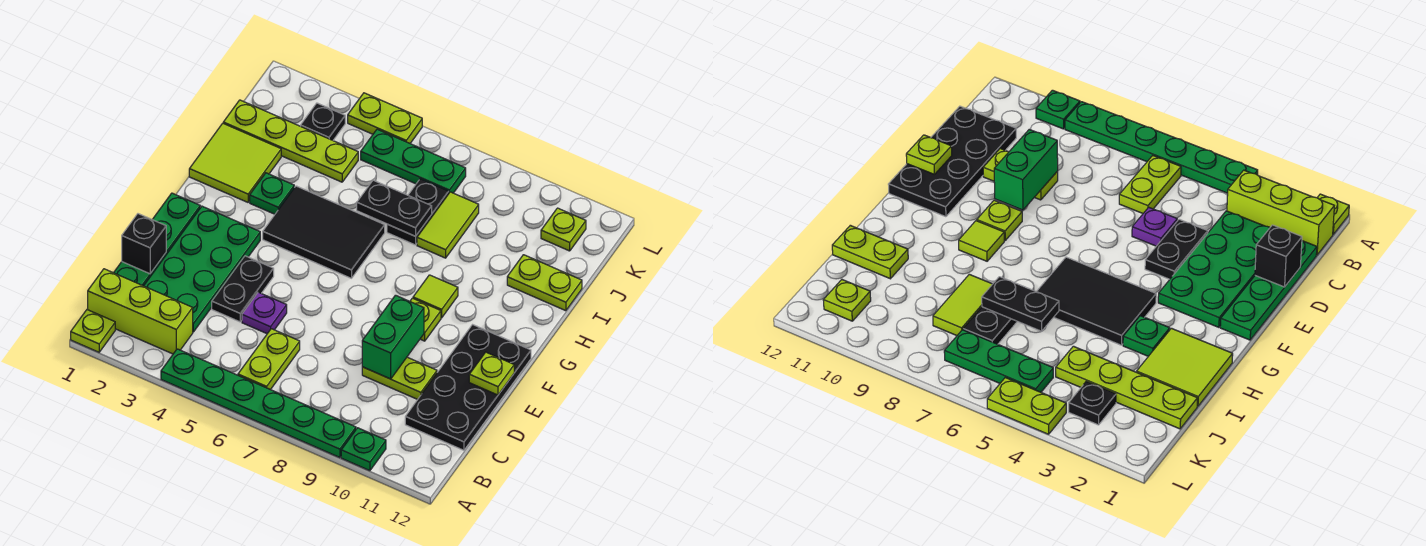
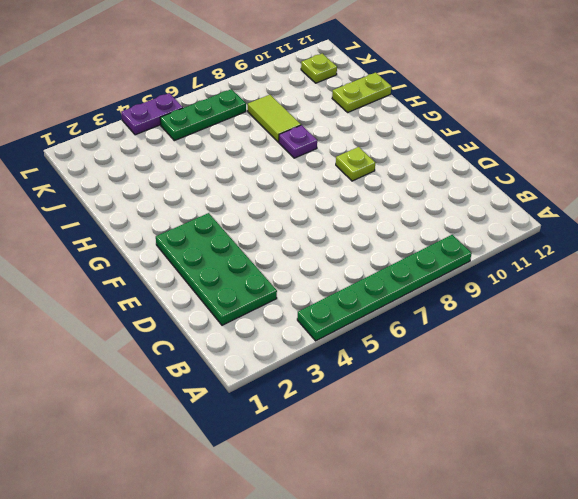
purple plate H8 level 1 -> purple plate D5 level 1
purple plate L4:L5 level 1 -> lime plate L4:L5 level 1
none -> lime plate A1 level 1
none -> green plate A10 level 1
none -> lime brick B1:B3 level 1

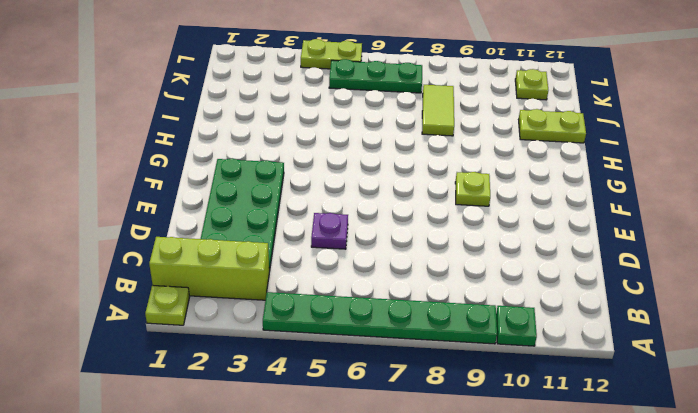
none -> lime plate B6:C6 level 1
none -> green plate C1:F1 level 1
none -> black plate C11:F12 level 1

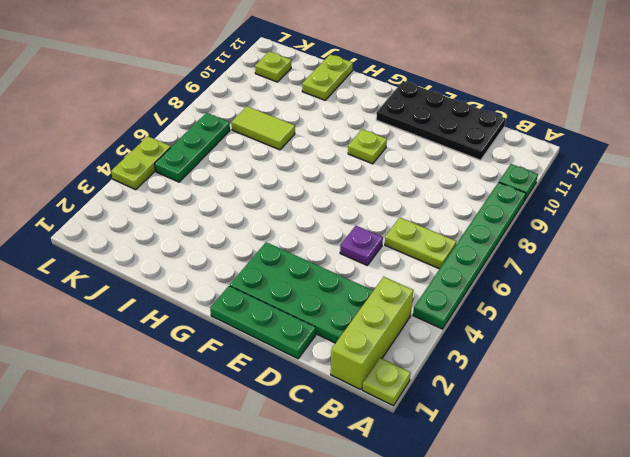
green plate D1:F1 level 1 -> green plate C1:F1 level 1
none -> black plate D4:E4 level 1
none -> lime plate D9:D10 level 1
none -> black tile G4:H6 level 1

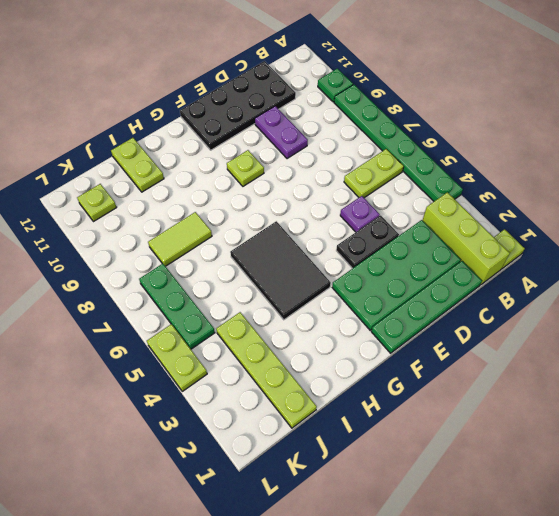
purple plate D9:D10 level 1 -> lime plate D9:D10 level 1
none -> lime tile G9 level 1
none -> lime tile H1:I2 level 1
none -> green plate H3 level 1

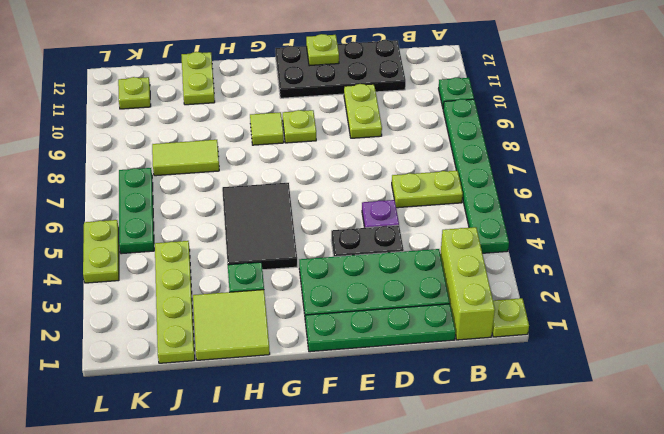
none -> black plate I7:J7 level 1
none -> black plate K3 level 1
none -> black brick D1 level 2

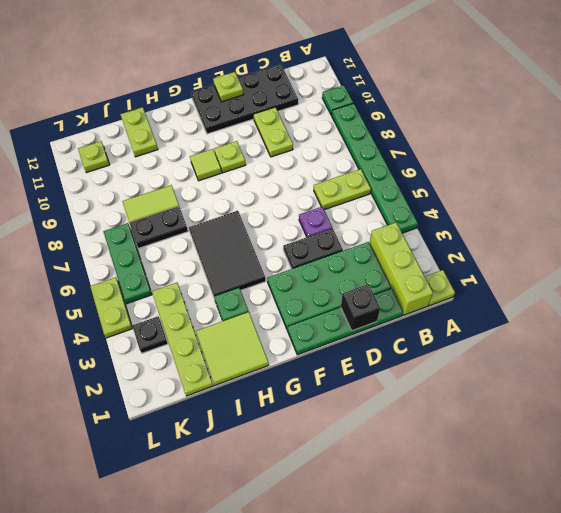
none -> green brick D9:E9 level 2
none -> black plate I6:I7 level 2

